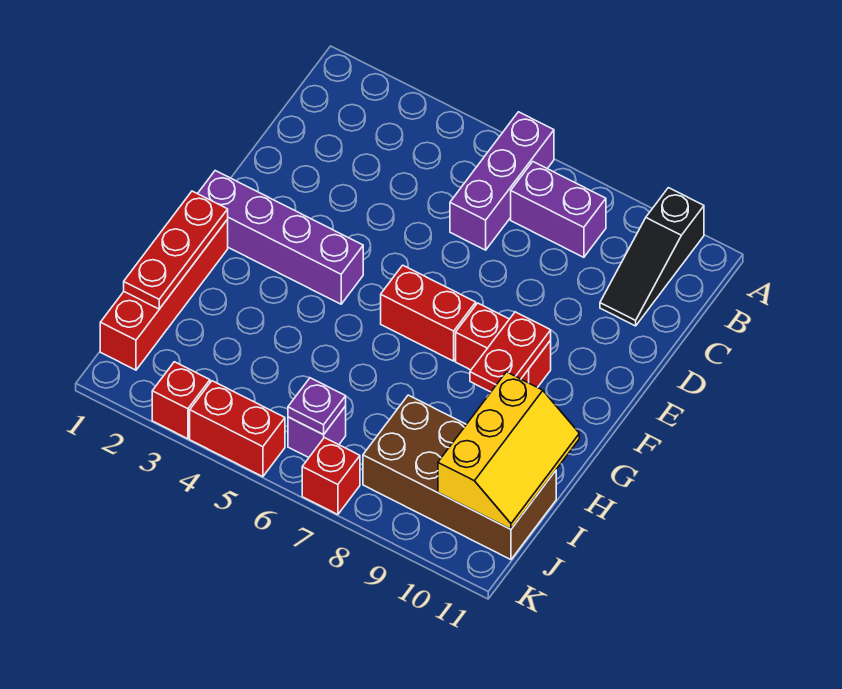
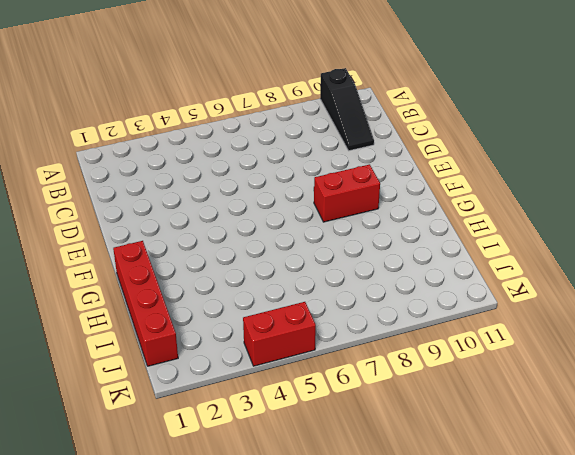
none -> purple brick A6:C6 level 1
none -> purple brick B7:B8 level 1
none -> purple brick F1:F4 level 1

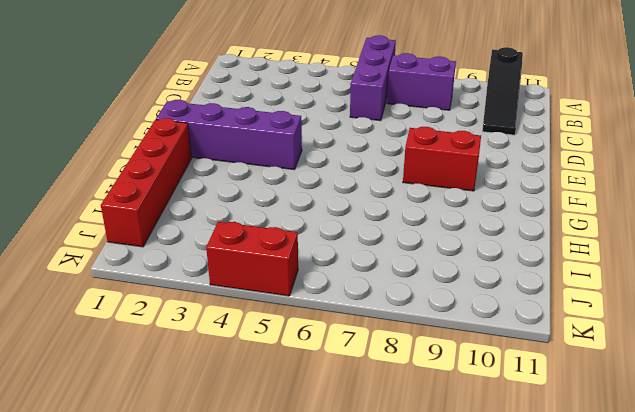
none -> red brick F6:F7 level 1
none -> brown brick I8:J11 level 1
none -> purple brick J6 level 1

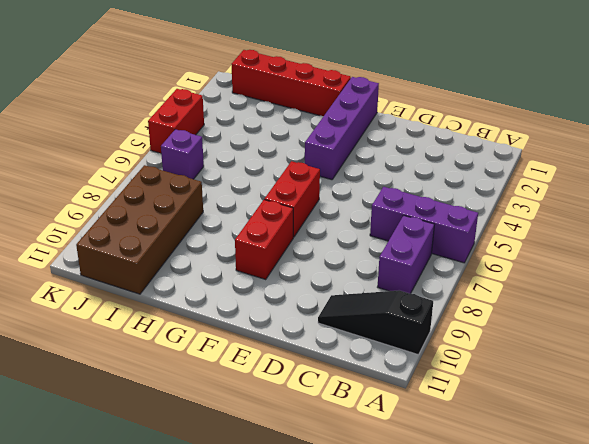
none -> red brick K3 level 1
none -> red brick K7 level 1
none -> red plate F9:G9 level 2

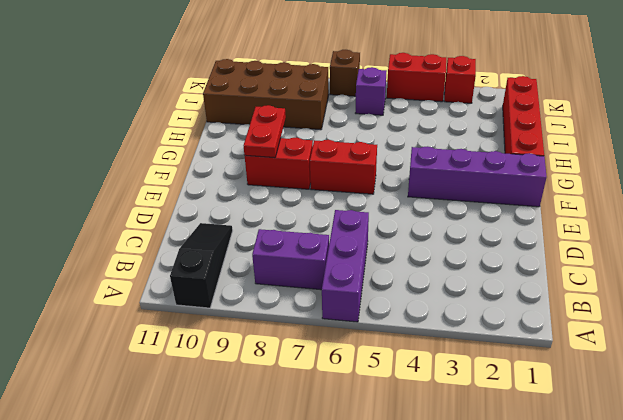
brown brick K7 level 1 -> red brick K7 level 1
none -> red plate G1:I1 level 2
none -> yellow slope H10:J11 level 2 top 10
none -> purple plate J6 level 2

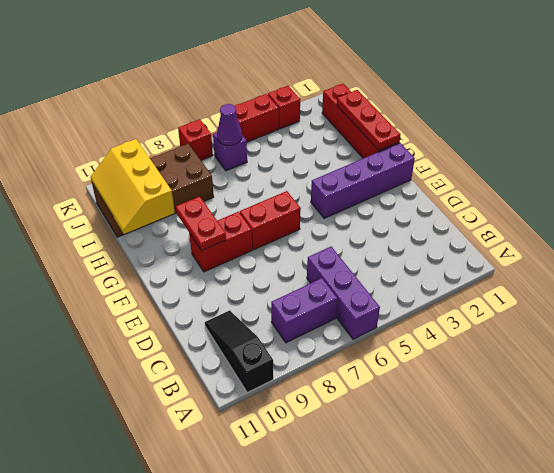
purple cone J6 level 2 -> purple plate J6 level 2

